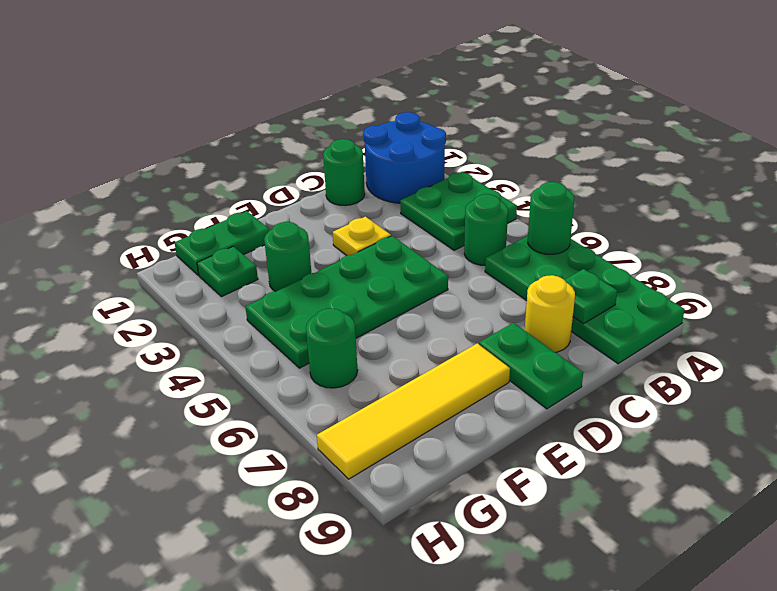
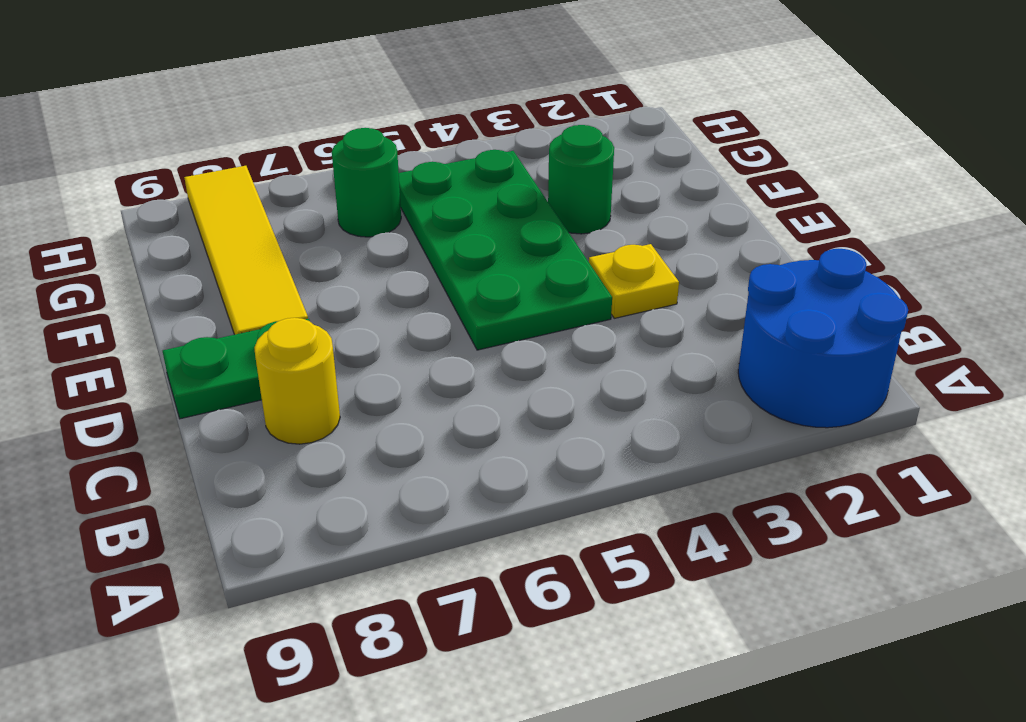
none -> green plate A3:B4 level 1
none -> green plate A6:B9 level 1
none -> green round brick B5 level 1

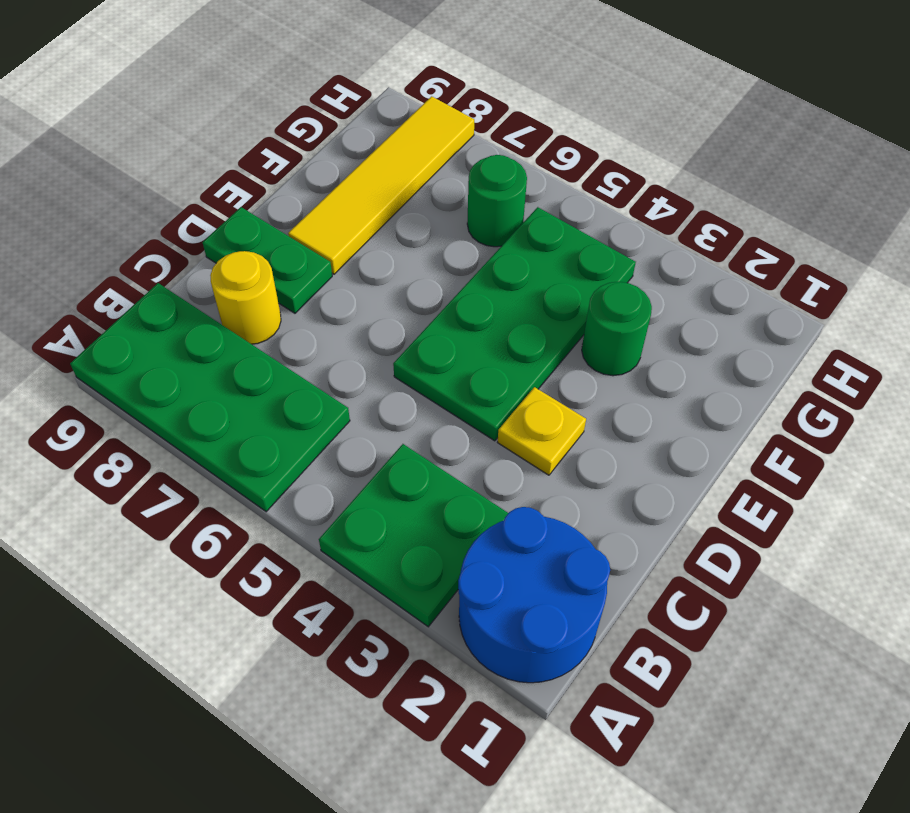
none -> green round brick B5 level 1
none -> green round brick C1 level 1
none -> green plate F1:G1 level 1

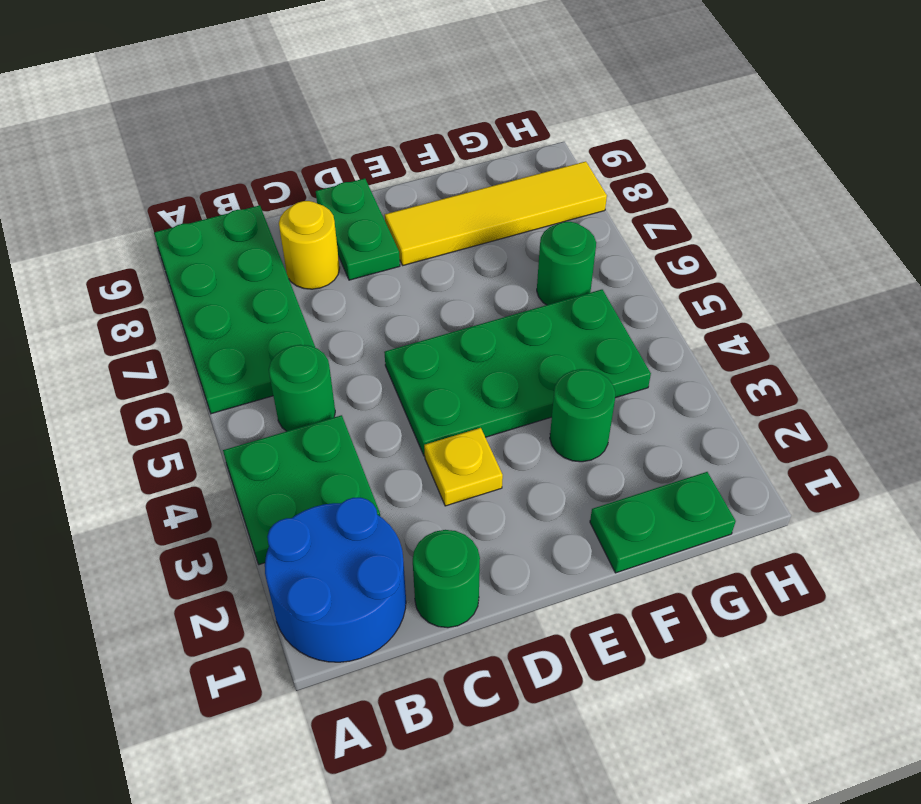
none -> green plate G2 level 1
none -> green round brick A6 level 2
none -> green plate B8 level 2

